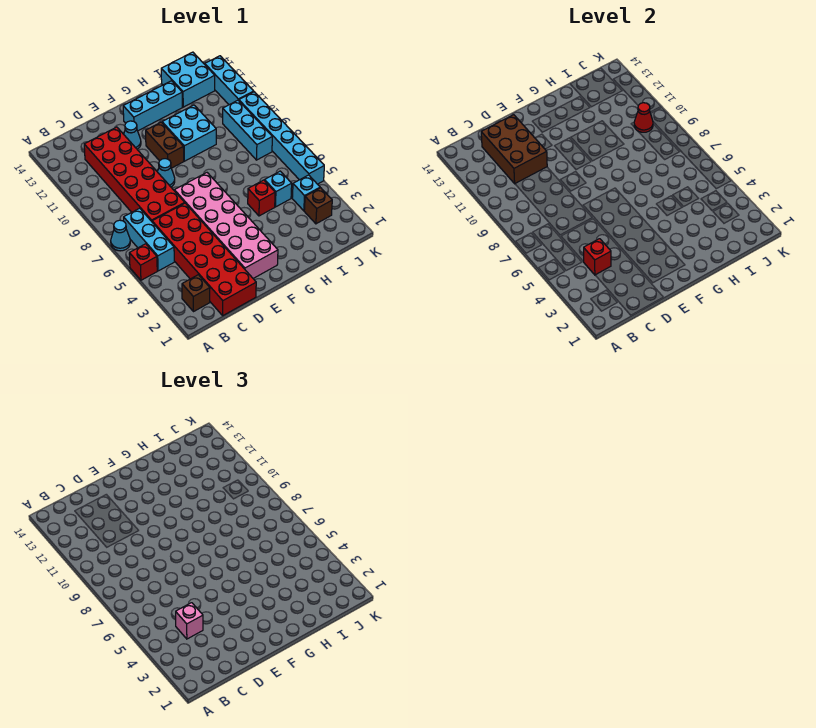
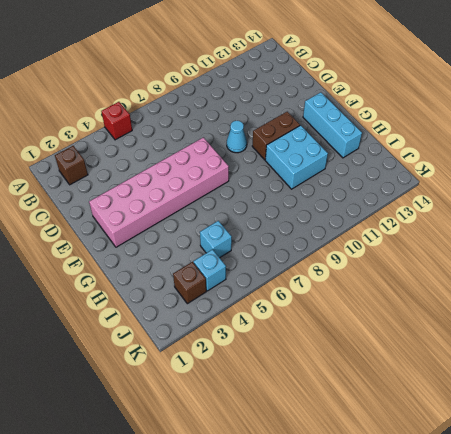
none -> cyan cone A7 level 1
none -> cyan brick B5:B7 level 1
none -> red brick C1:D6 level 1

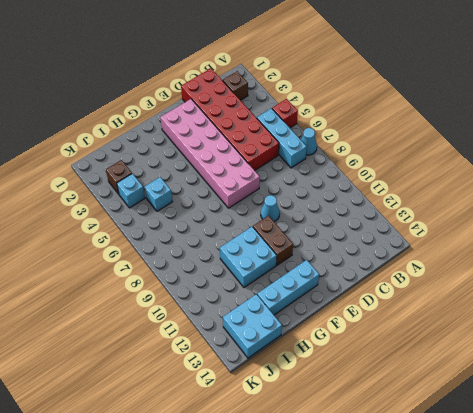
none -> red brick C7:D12 level 1
none -> cyan cone E12 level 1
none -> red brick H5 level 1

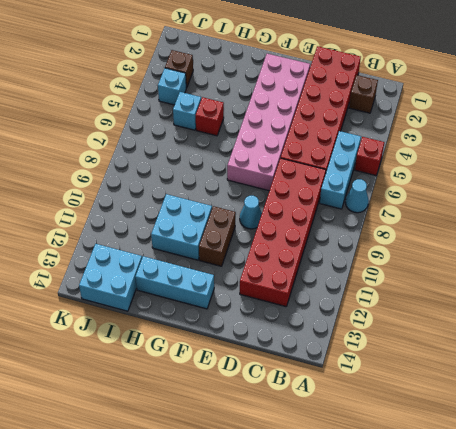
none -> cyan cone E12 level 1
none -> cyan brick J8:J10 level 1
none -> cyan brick K5:K10 level 1

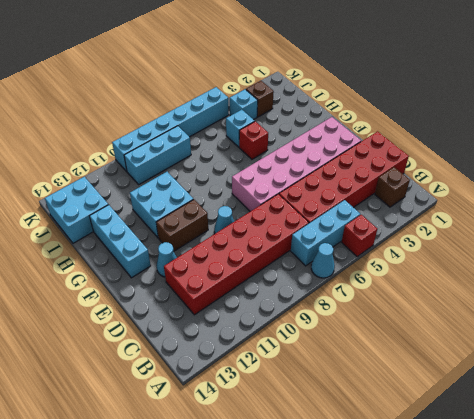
none -> cyan brick K11:K13 level 1
none -> red brick C4 level 2
none -> brown brick C11:D13 level 2

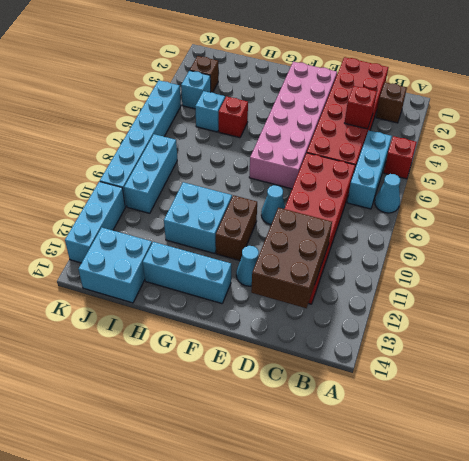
none -> red cone J10 level 2
none -> pink brick C4 level 3

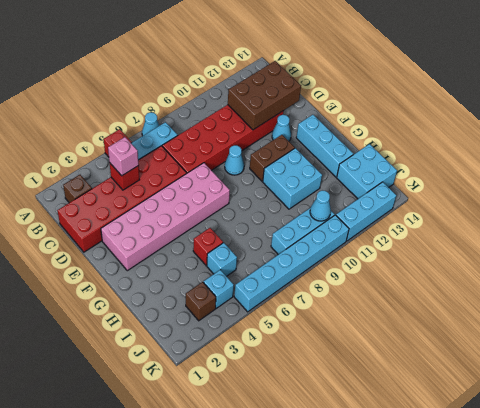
cyan cone J10 level 2 -> red cone J10 level 2

